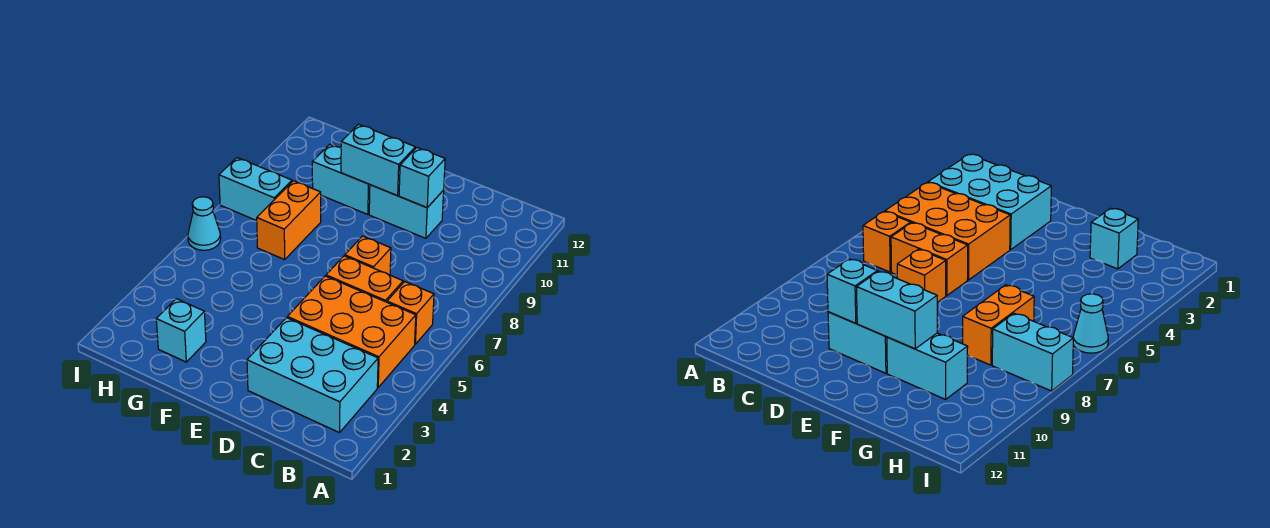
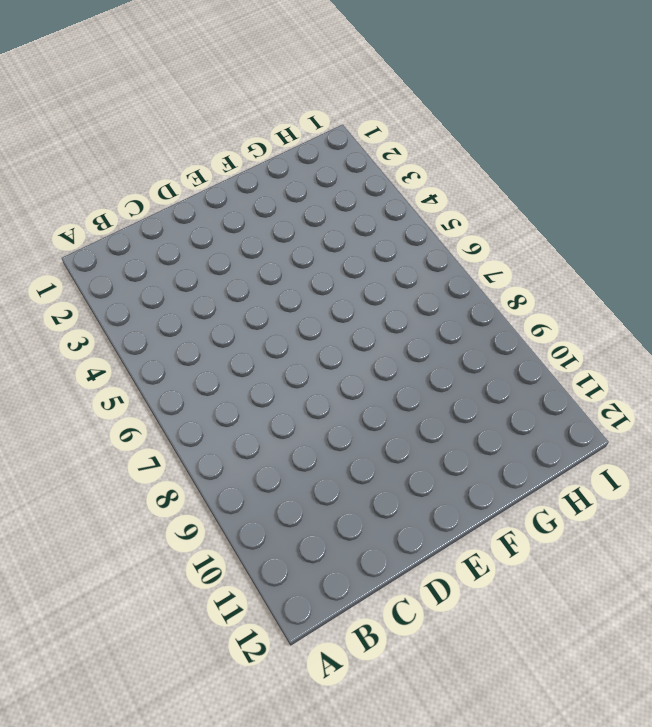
none -> cyan brick B2:D3 level 1
none -> orange brick B4:D5 level 1
none -> orange brick B6 level 1

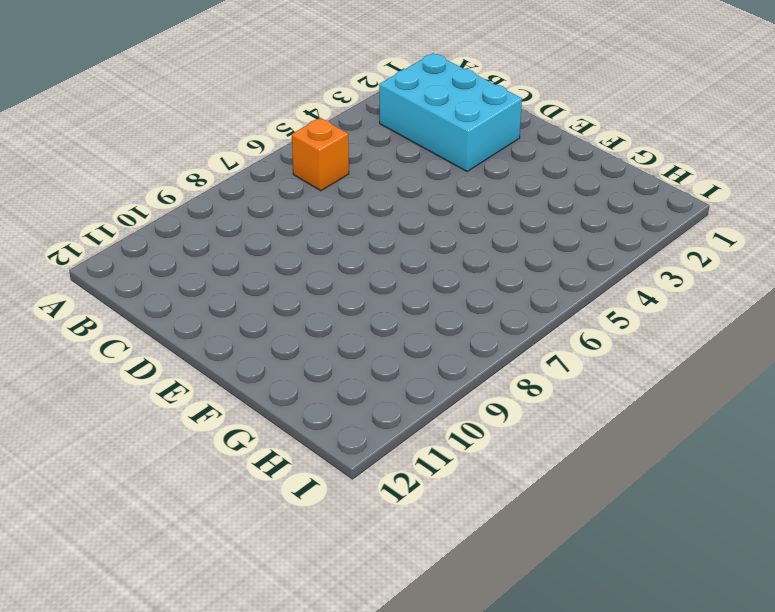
none -> orange brick B4:D5 level 1
none -> orange brick C6:D6 level 1
none -> orange brick D7 level 1

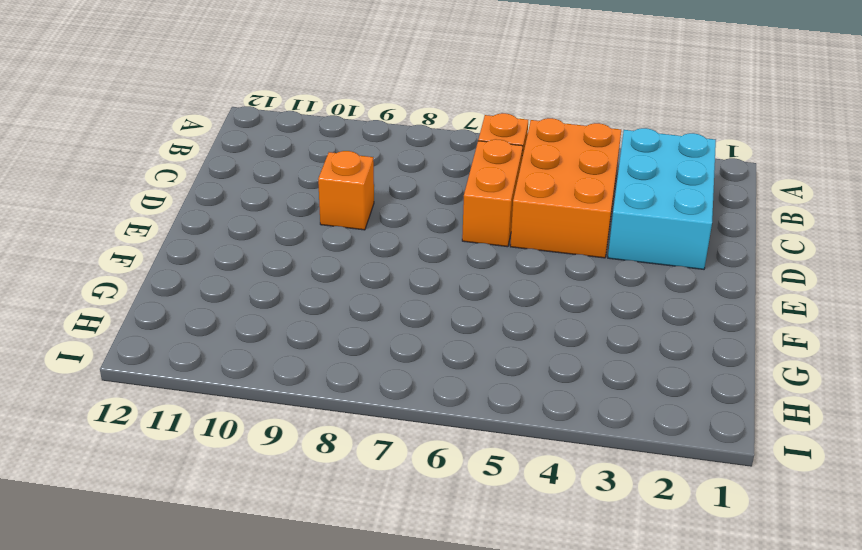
orange brick D9 level 1 -> orange brick D7 level 1
none -> cyan brick D10:E10 level 1
none -> cyan brick F10:G10 level 1
none -> cyan brick G2 level 1

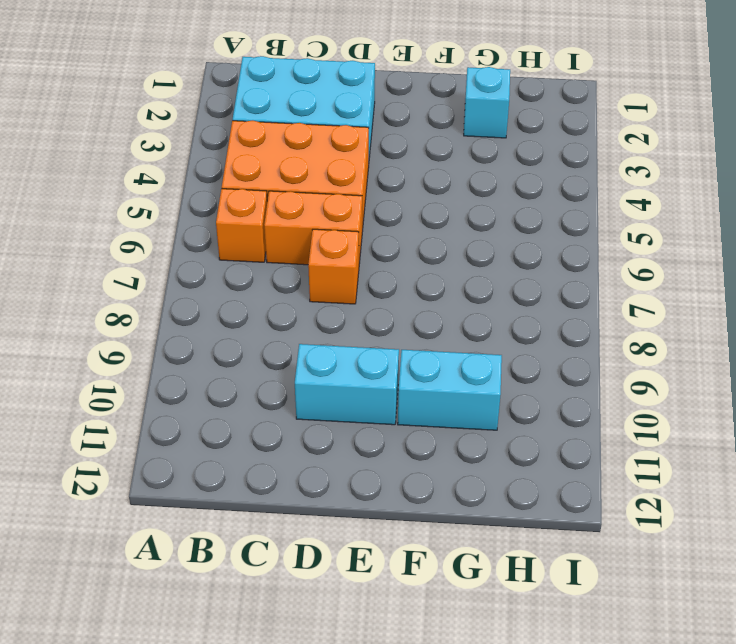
none -> orange brick G7:G8 level 1
none -> cyan brick H8:I8 level 1
none -> cyan cone I6 level 1

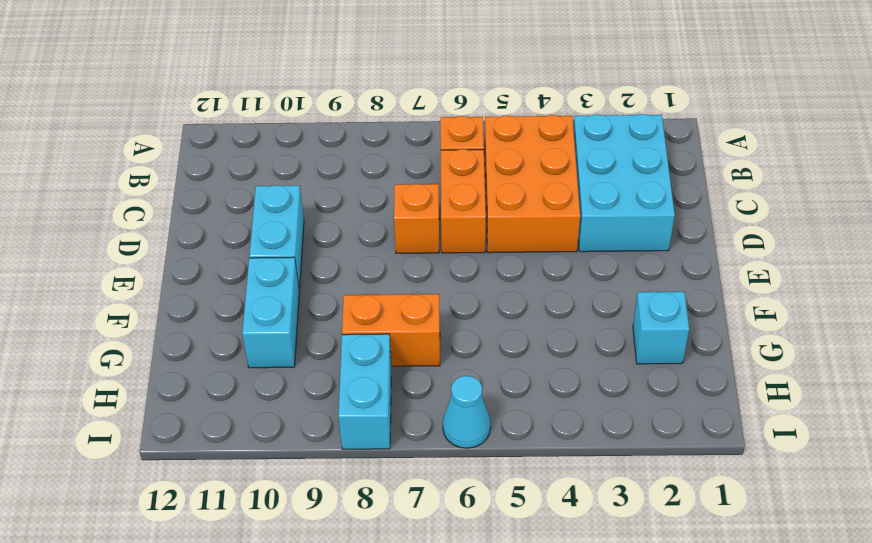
none -> cyan brick D10 level 2
none -> cyan brick E10:F10 level 2

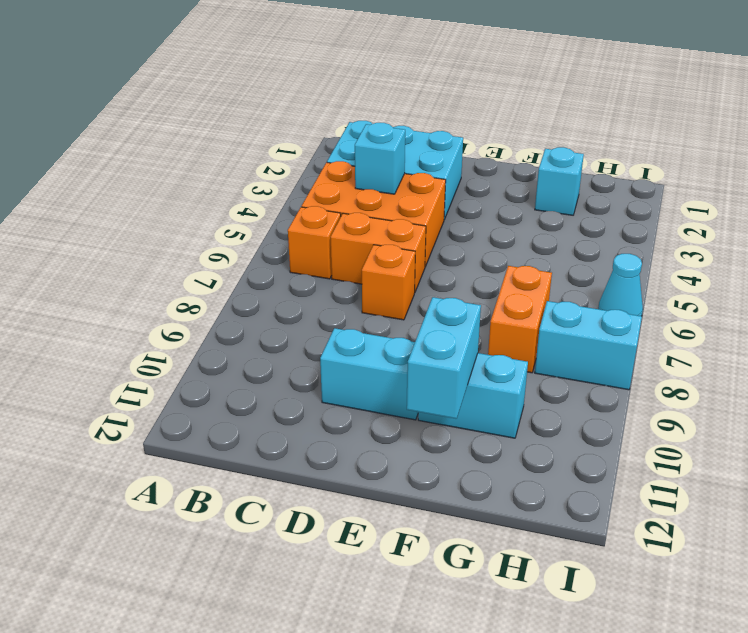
cyan brick C4 level 2 -> cyan brick D10 level 2
cyan brick F10:F11 level 2 -> cyan brick E10:F10 level 2

